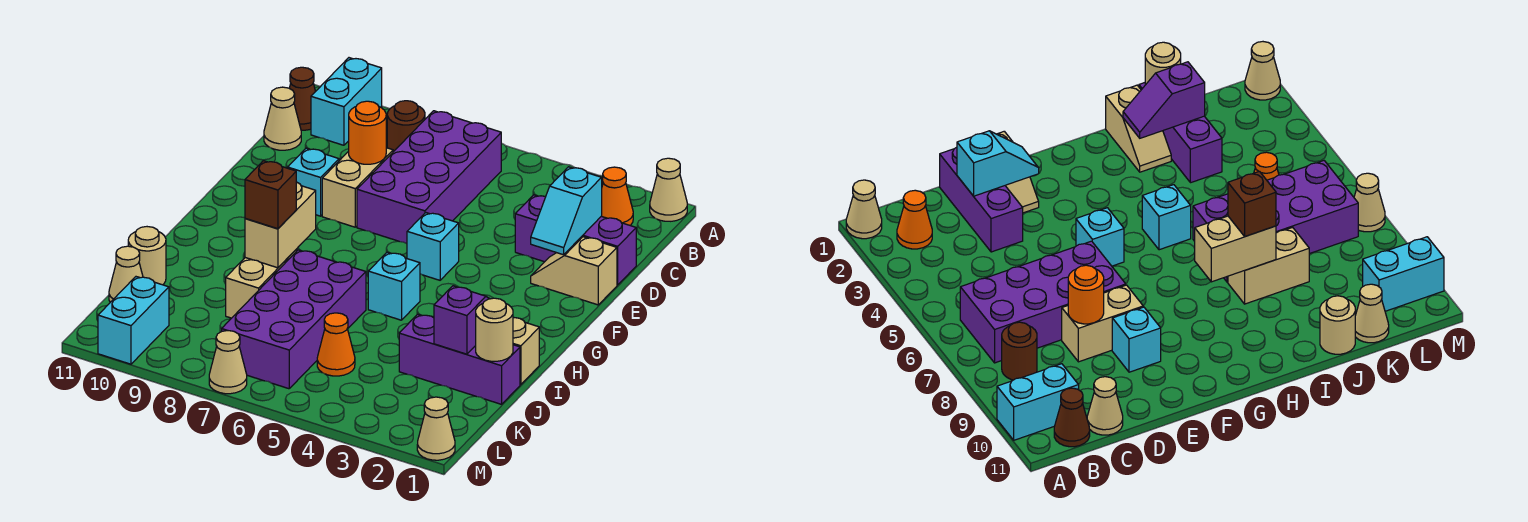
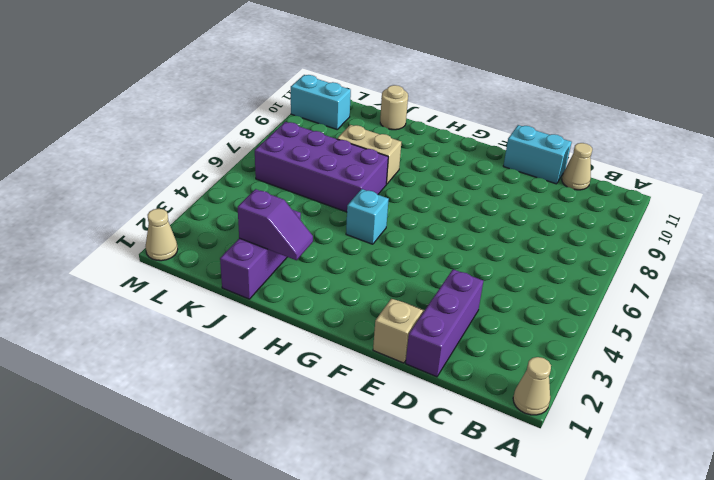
cyan brick D11:E11 level 1 -> cyan brick A10:B10 level 1
none -> orange cone B2 level 1
none -> purple brick B6:E7 level 1
none -> brown round brick B8 level 1

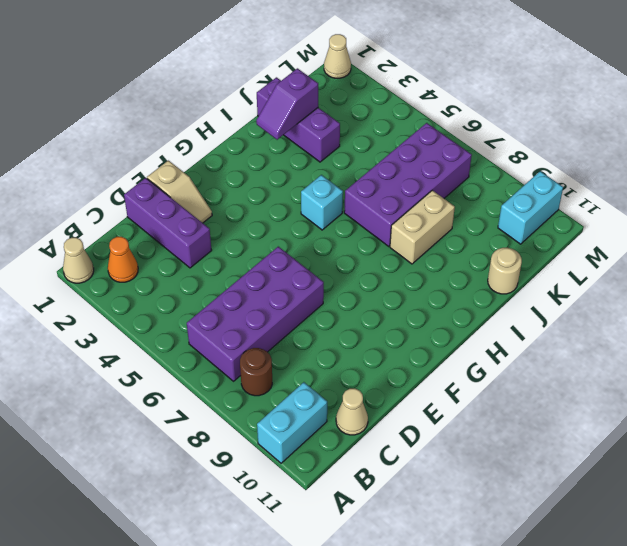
none -> brown cone B11 level 1
none -> tan brick D8:E8 level 1
none -> cyan brick E9 level 1

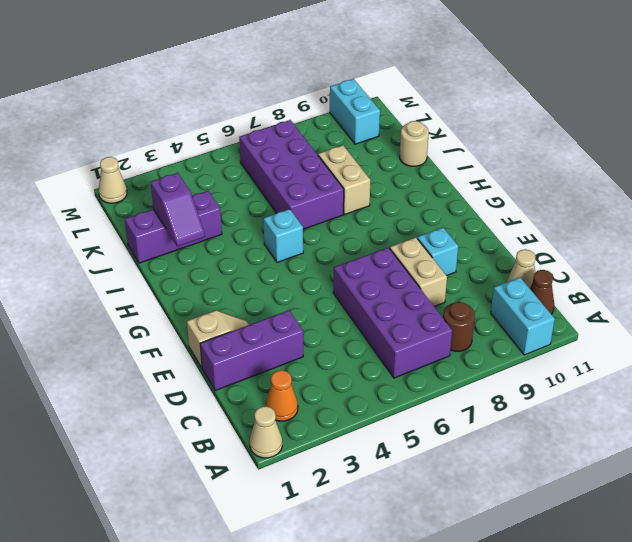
none -> cyan brick F5 level 1
none -> tan slope I1:I2 level 1 top 1
none -> orange cone K5 level 1

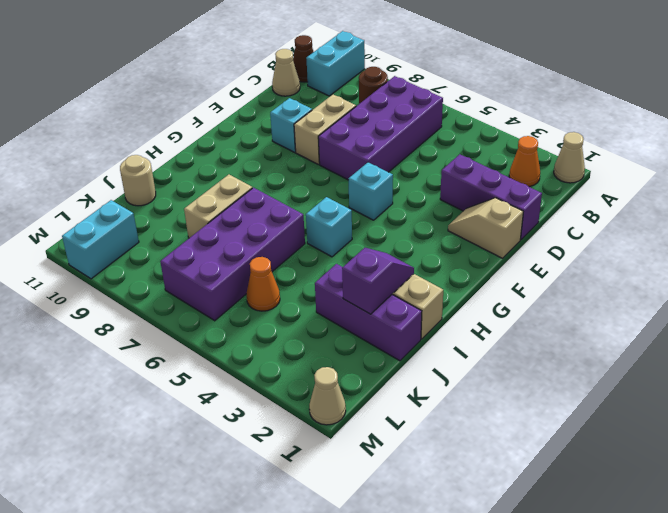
none -> tan cone K11 level 1
none -> tan cone M7 level 1
none -> cyan slope D2:E2 level 2 top D

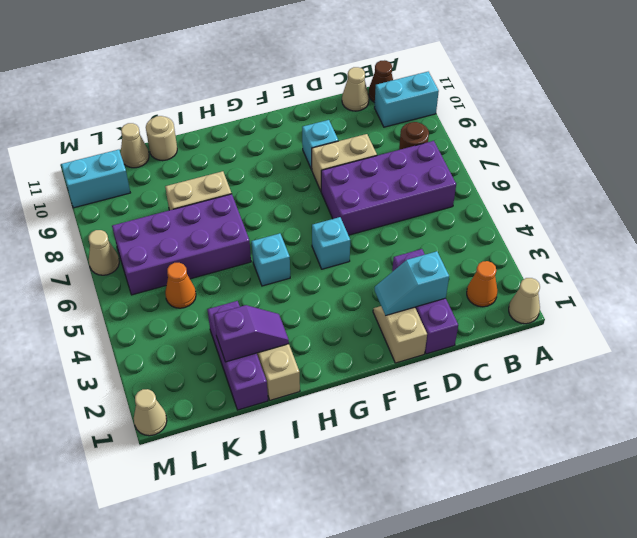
none -> orange round brick D8 level 2
none -> tan brick H8:I8 level 2
none -> tan round brick J1 level 2

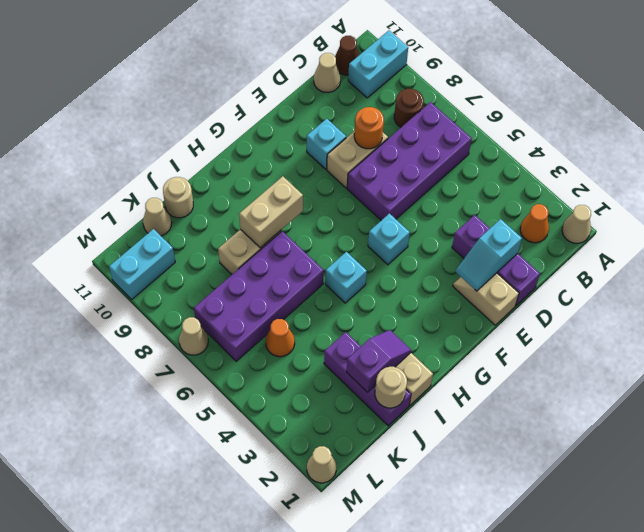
none -> brown brick I8 level 3

